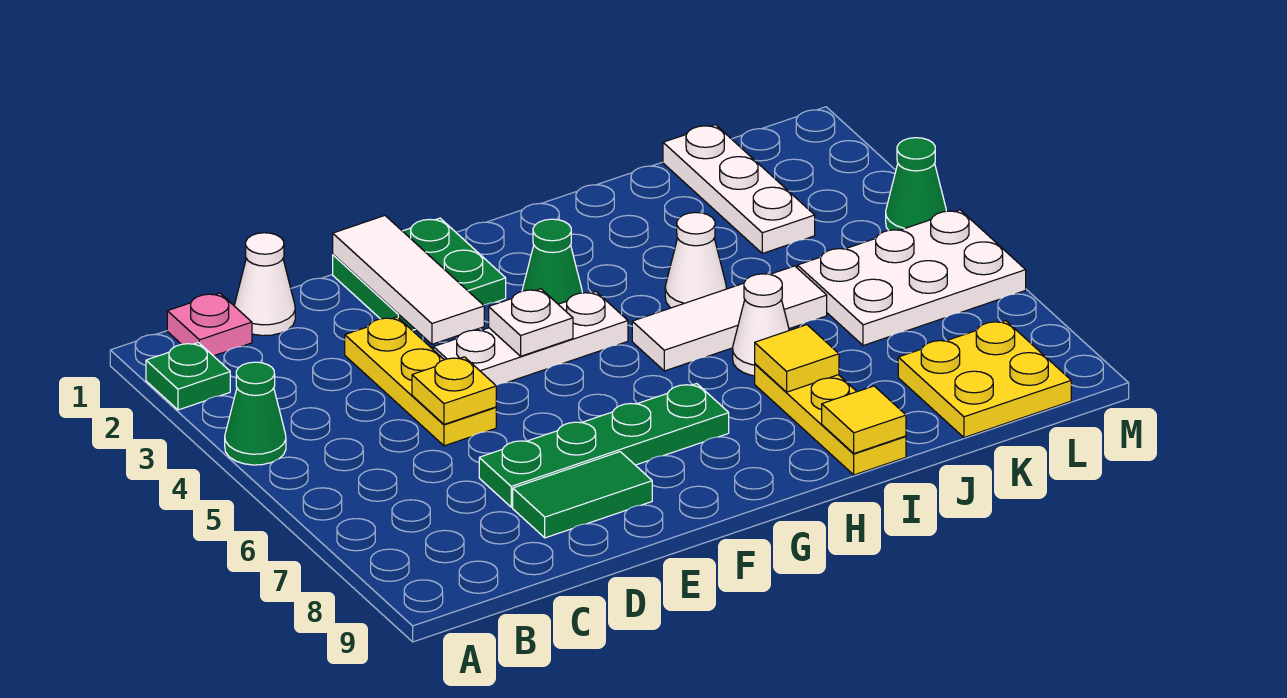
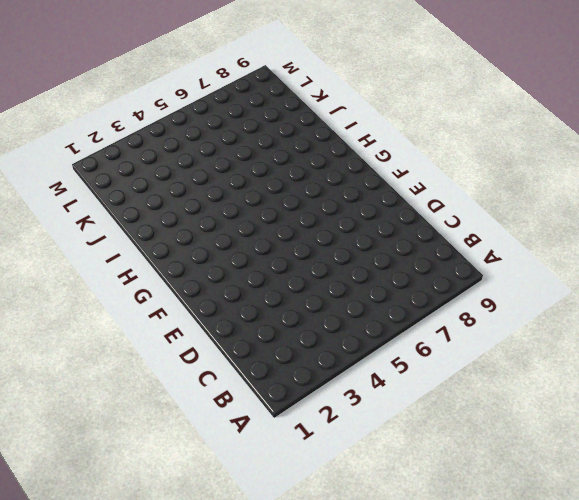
none -> green plate A2 level 1
none -> green cone A4 level 1
none -> pink plate B1 level 1

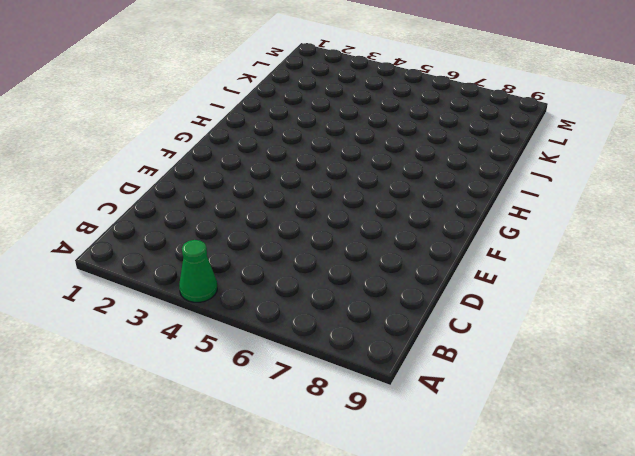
none -> green plate A2 level 1
none -> pink plate B1 level 1
none -> white cone C1 level 1

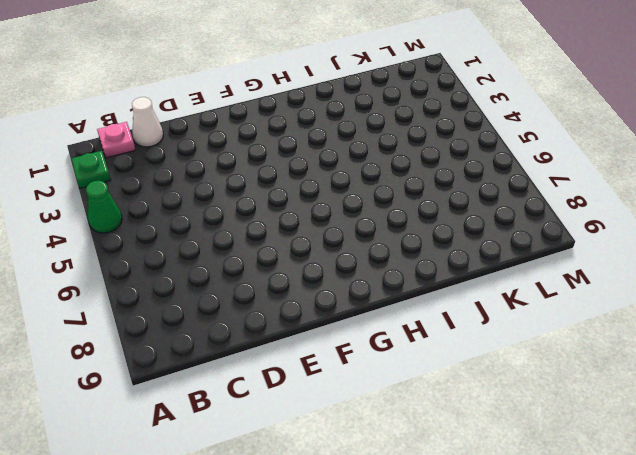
none -> yellow plate D3:D5 level 1
none -> green plate D7:G7 level 1
none -> green tile D8:E8 level 1

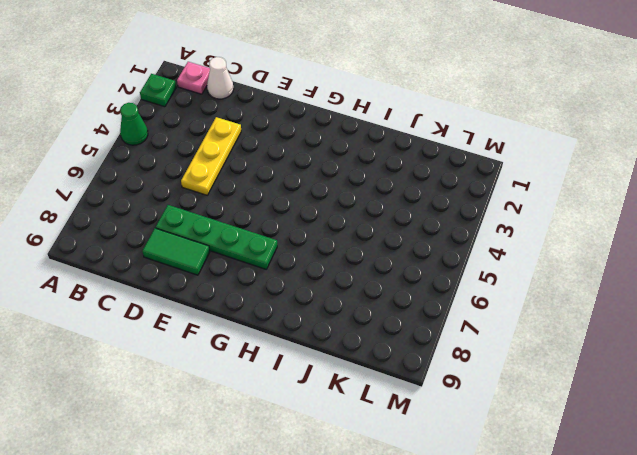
none -> green plate E1:F2 level 1
none -> white plate E4:G4 level 1
none -> green cone G3 level 1

